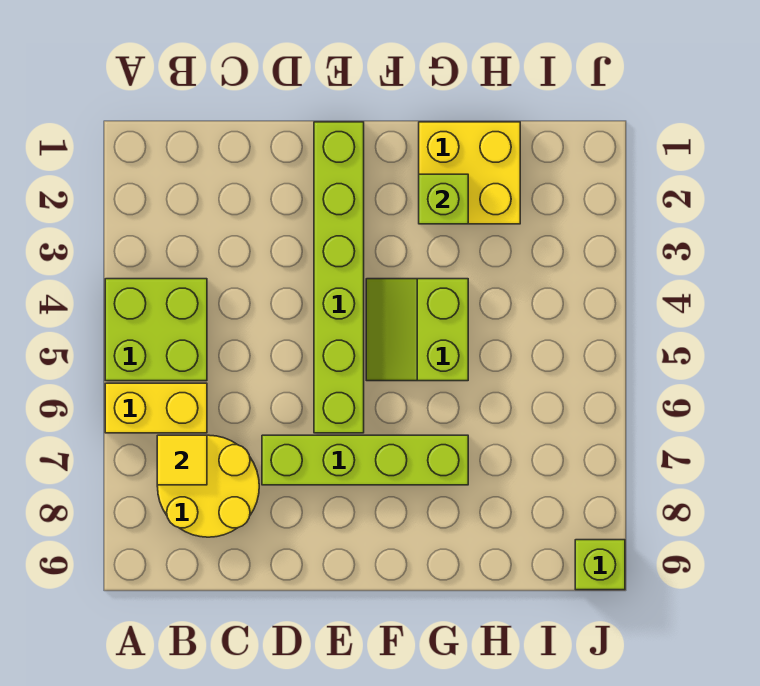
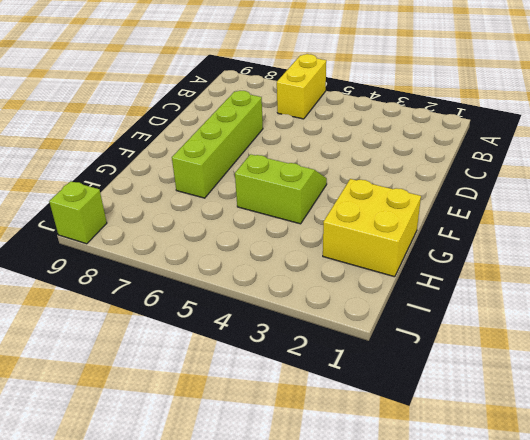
none -> lime brick A4:B5 level 1
none -> yellow round brick B7:C8 level 1

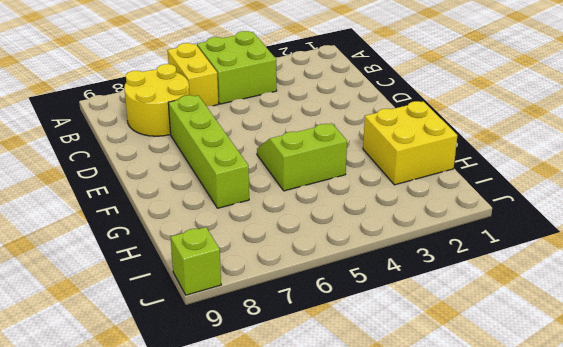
none -> lime brick E1:E6 level 1
none -> yellow tile B7 level 2

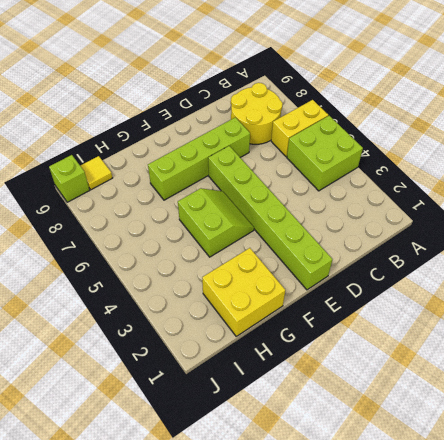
yellow tile I9 level 1 -> yellow tile B7 level 2
none -> lime brick G2 level 2

